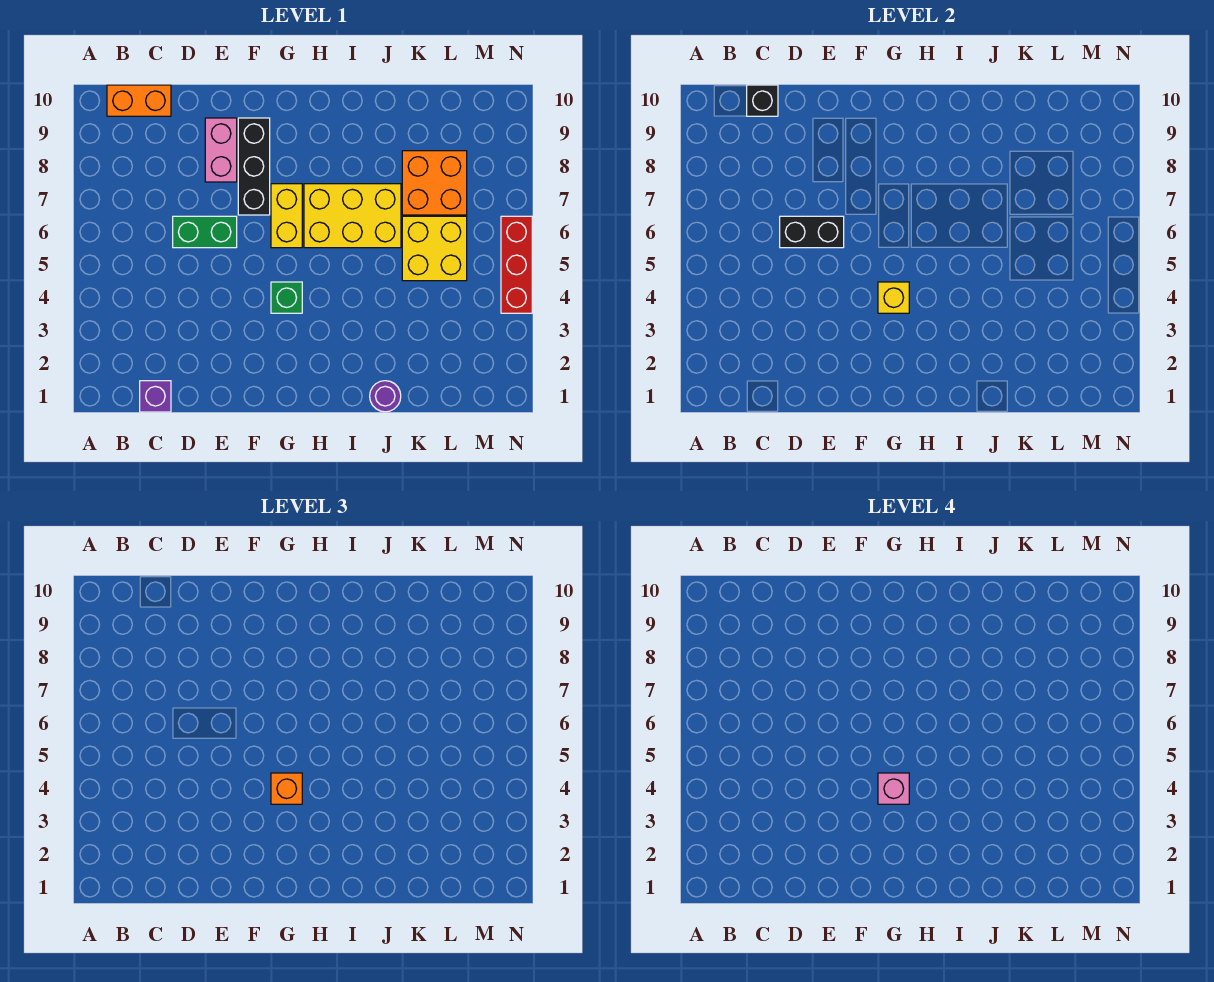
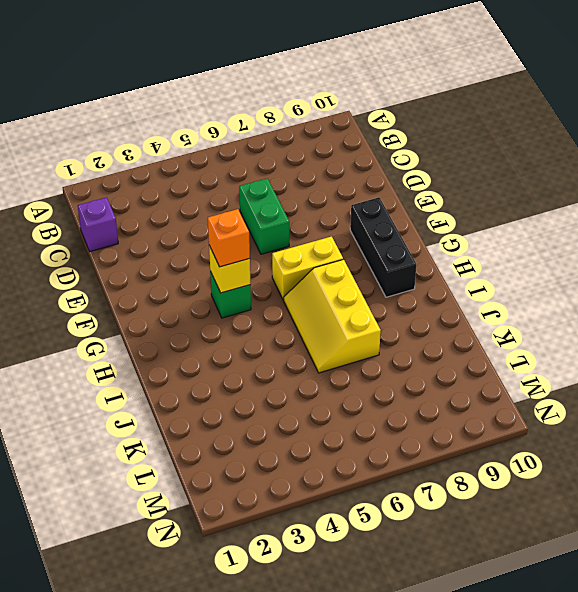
black brick F9:H9 level 1 -> black brick F7:F9 level 1
yellow slope H6:J7 level 1 top 7 -> yellow brick H6:J7 level 1
none -> orange brick B10:C10 level 1
none -> pink brick E8:E9 level 1
none -> purple round brick J1 level 1

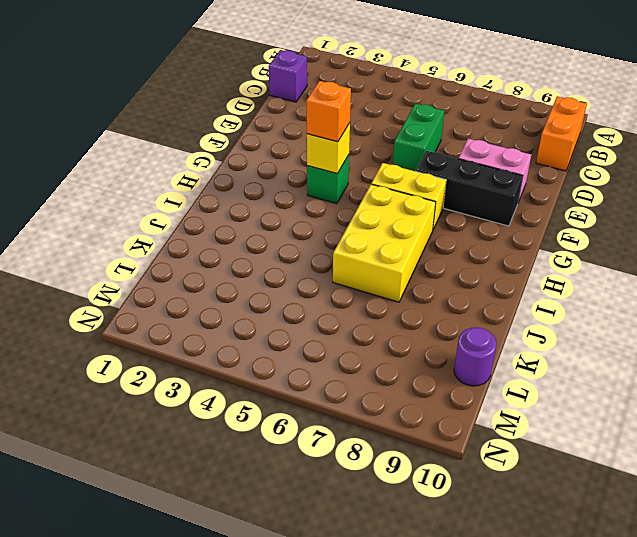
purple round brick L10 level 1 -> purple round brick J1 level 1
none -> yellow brick K5:L6 level 1
none -> orange brick K7:L8 level 1
none -> red brick N4:N6 level 1

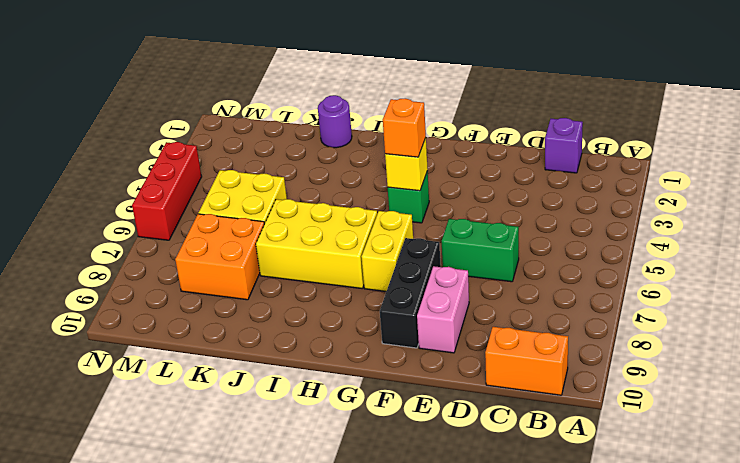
none -> black brick C10 level 2
none -> black brick D6:E6 level 2
none -> pink brick G4 level 4

